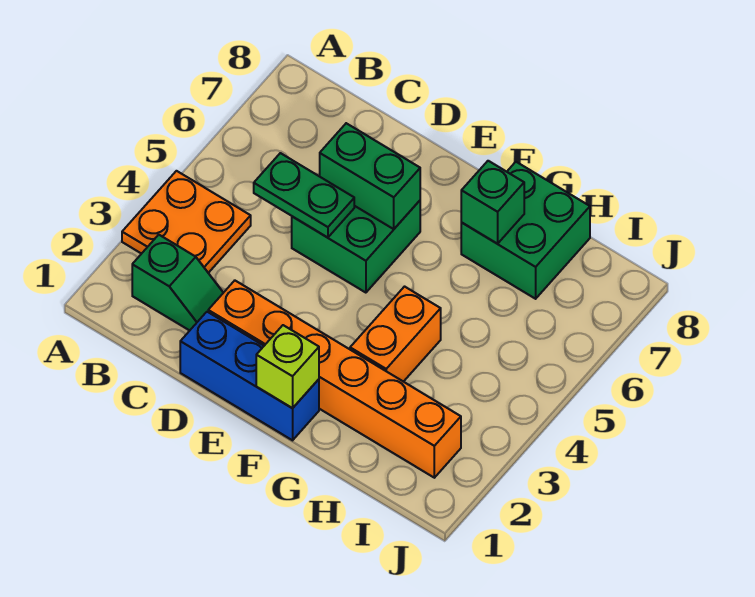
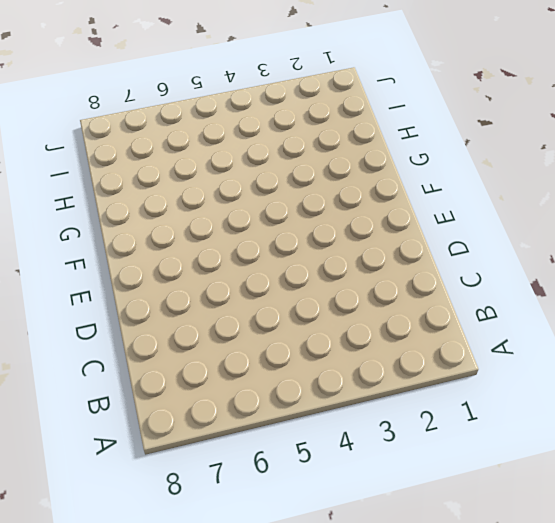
none -> orange plate A3:B4 level 1
none -> green slope B2:C2 level 1 top B

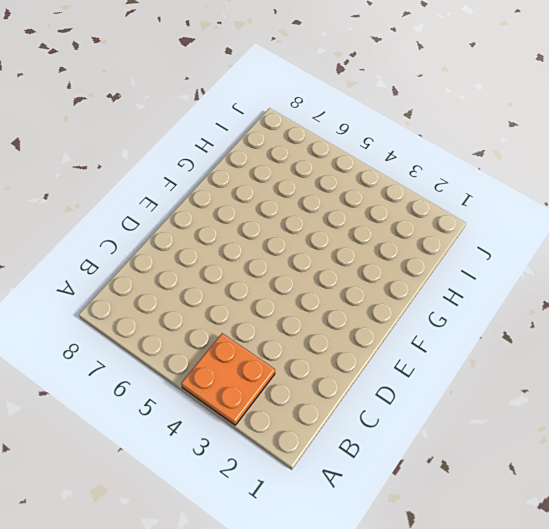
none -> green slope B2:C2 level 1 top B
none -> blue brick D1:F1 level 1

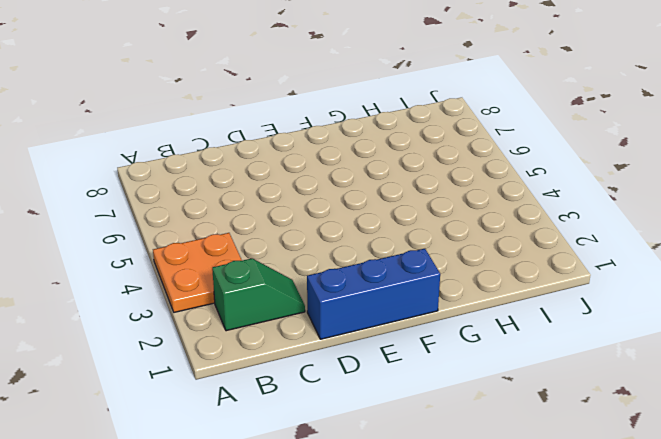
none -> orange brick D2:I2 level 1
none -> green brick D5:E6 level 1

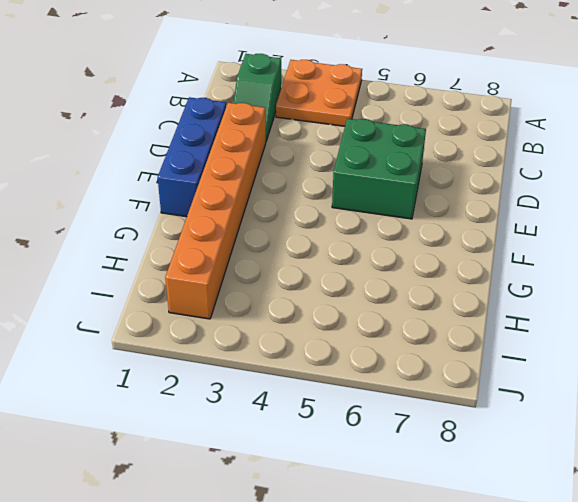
none -> orange brick G3:G4 level 1
none -> green brick G7:H8 level 1

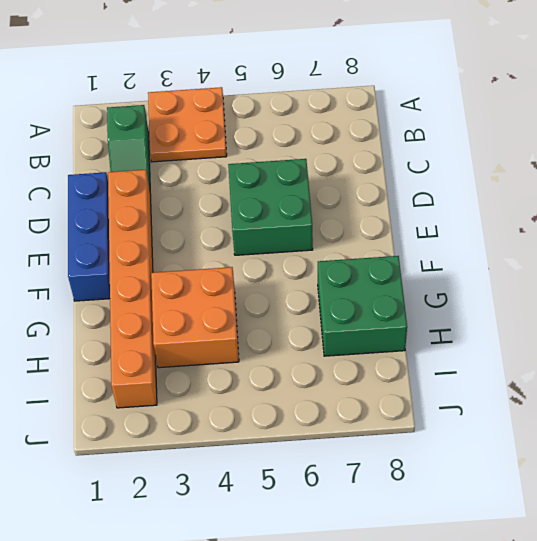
orange brick G3:H4 level 1 -> orange brick G3:G4 level 1
none -> green plate C5:D5 level 2
none -> green brick D6:E6 level 2

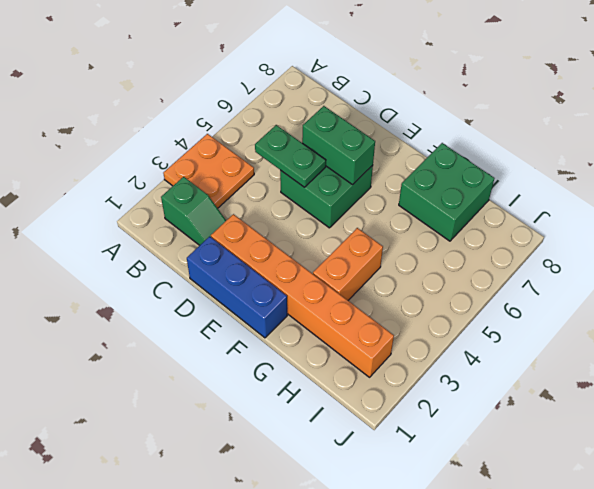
none -> lime brick F1 level 2
none -> green brick G7 level 2

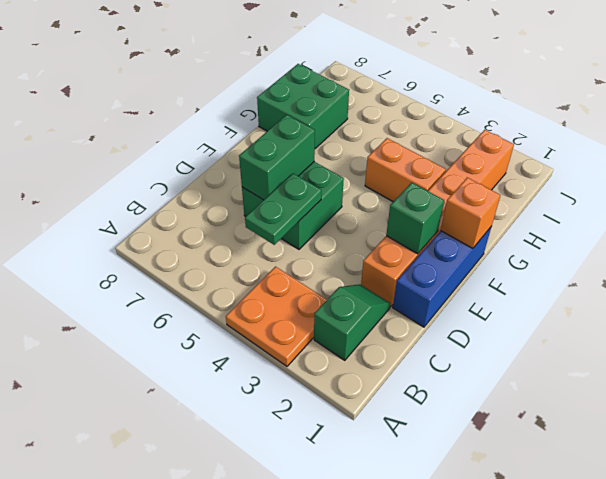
green brick E2 level 2 -> green brick G7 level 2
orange brick F1 level 2 -> lime brick F1 level 2

